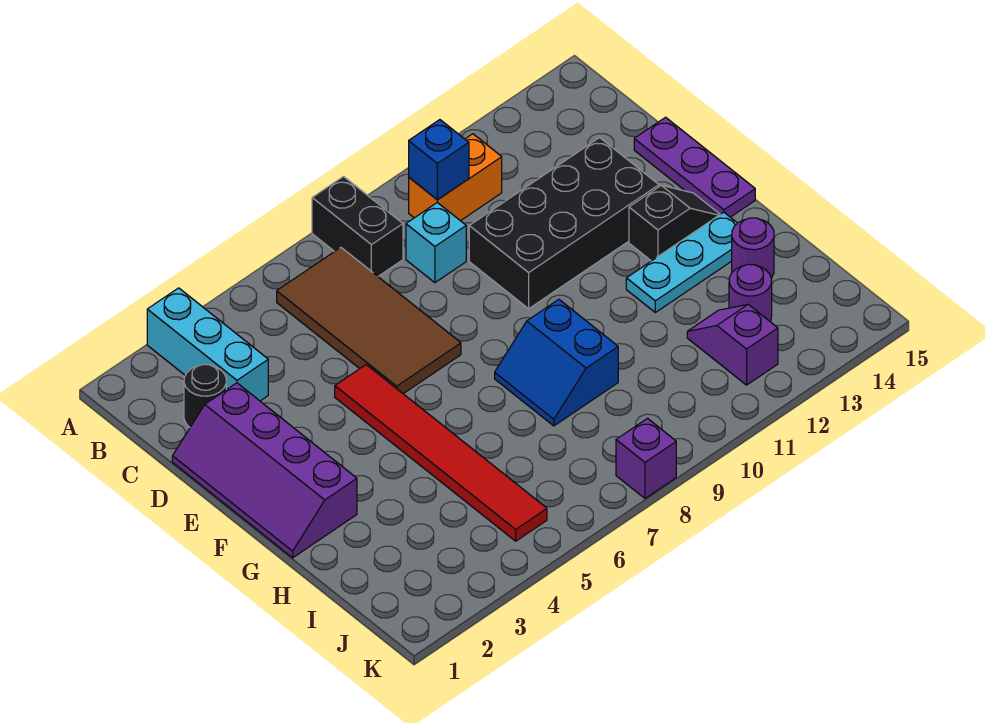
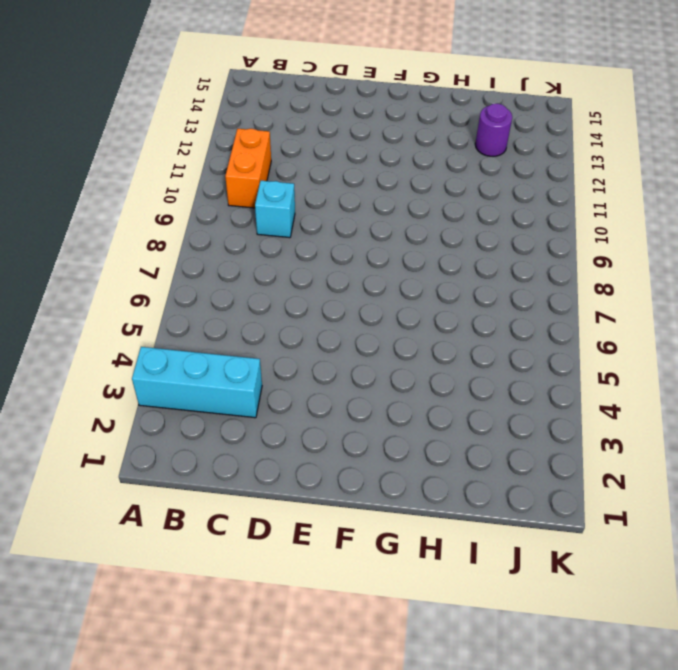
none -> black brick A8:B8 level 1
none -> brown tile B6:E7 level 1
none -> black round brick C2 level 1

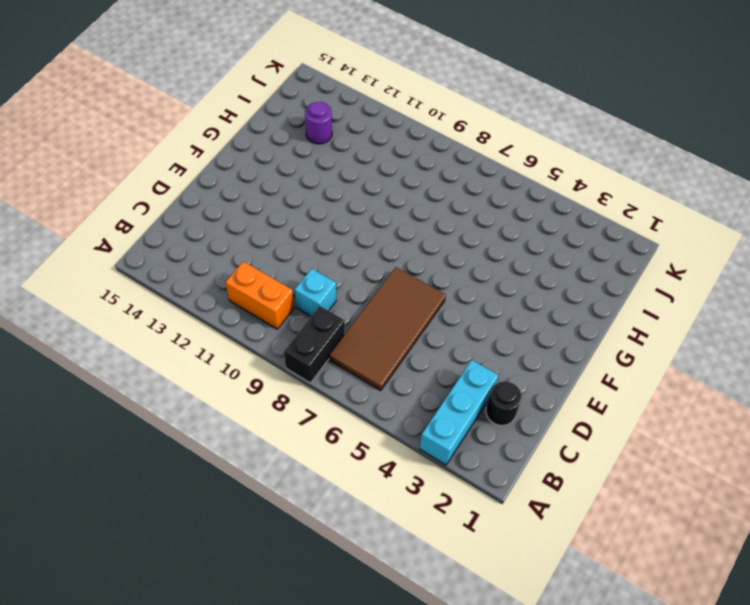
none -> purple slope D1:G2 level 1 top 2
none -> black brick D10:E13 level 1
none -> purple plate D15:F15 level 1

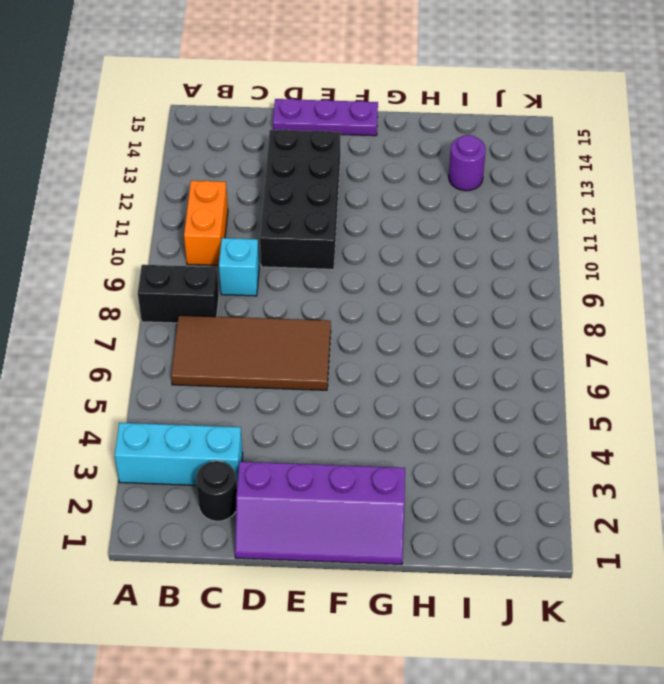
none -> red tile E5:J5 level 1
none -> black slope F13:F14 level 1 top 13
none -> blue slope G8:H9 level 1 top 9

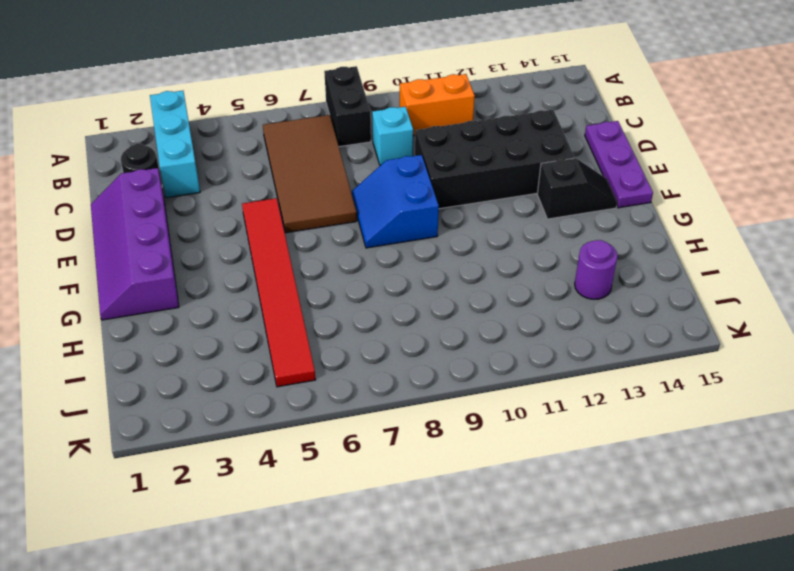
blue slope E8:F9 level 1 top 9 -> blue slope G8:H9 level 1 top 9
none -> cyan plate G12:G14 level 1
none -> purple round brick H14 level 1
none -> purple slope I12:J12 level 1 top J

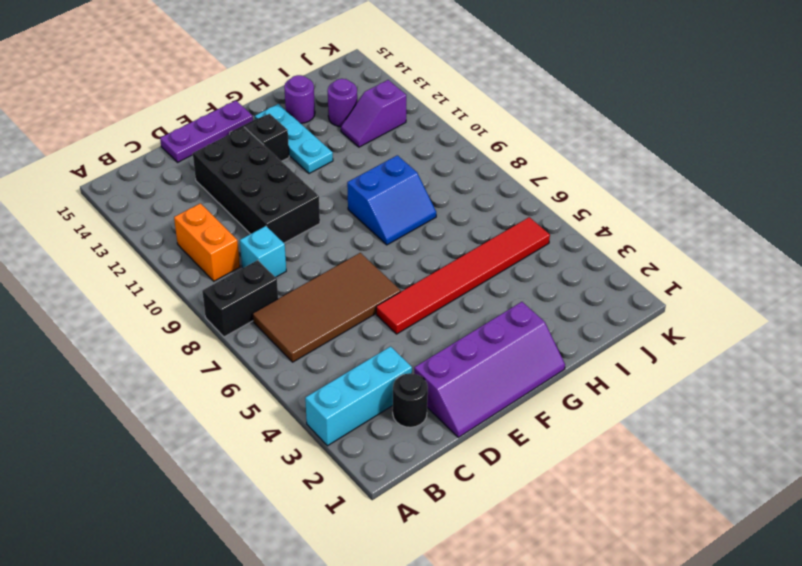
none -> purple brick K8 level 1
none -> blue brick B10 level 2

